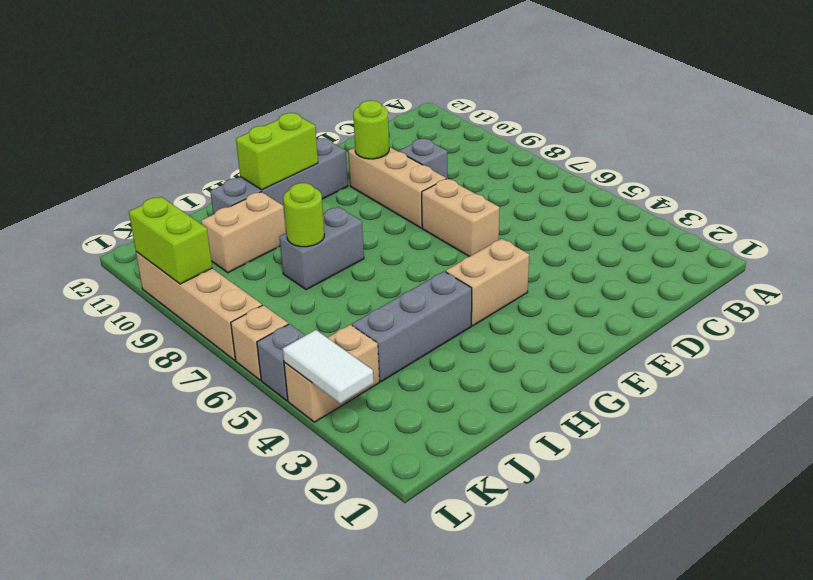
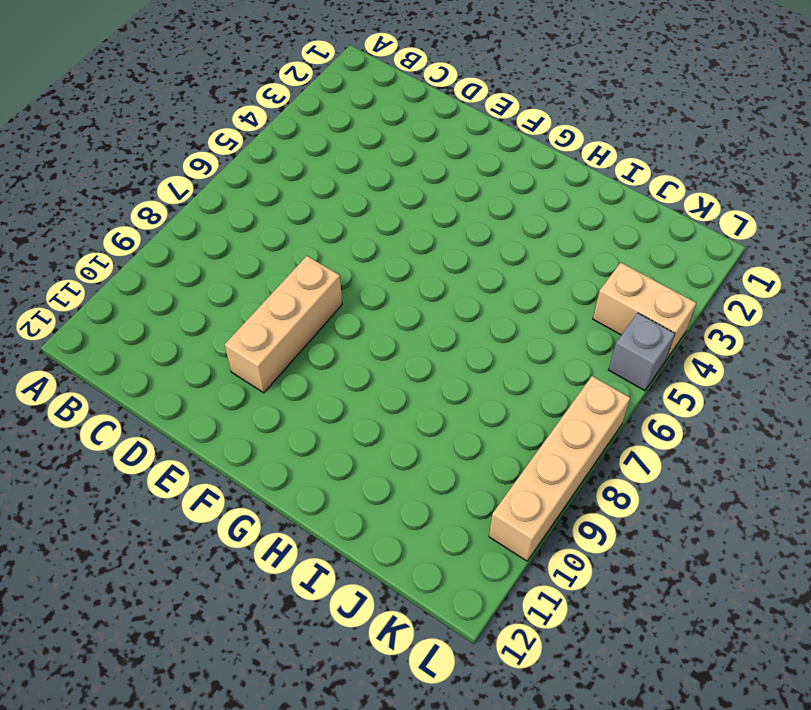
none -> grey brick D9 level 1
none -> tan brick E6:E7 level 1
none -> tan brick F4:G4 level 1

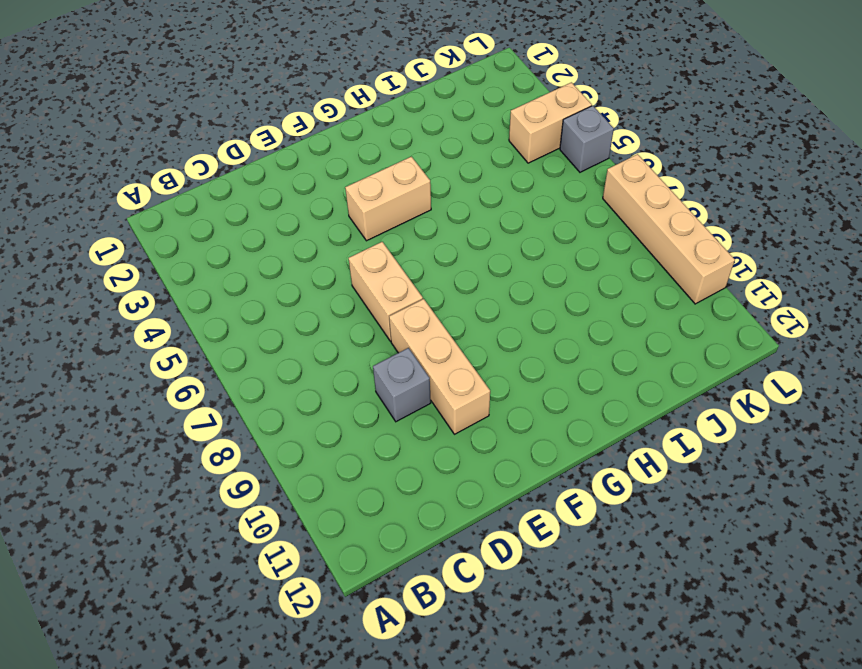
none -> grey brick F11:I11 level 1
none -> grey brick H4:J4 level 1
none -> grey brick H8:I8 level 1

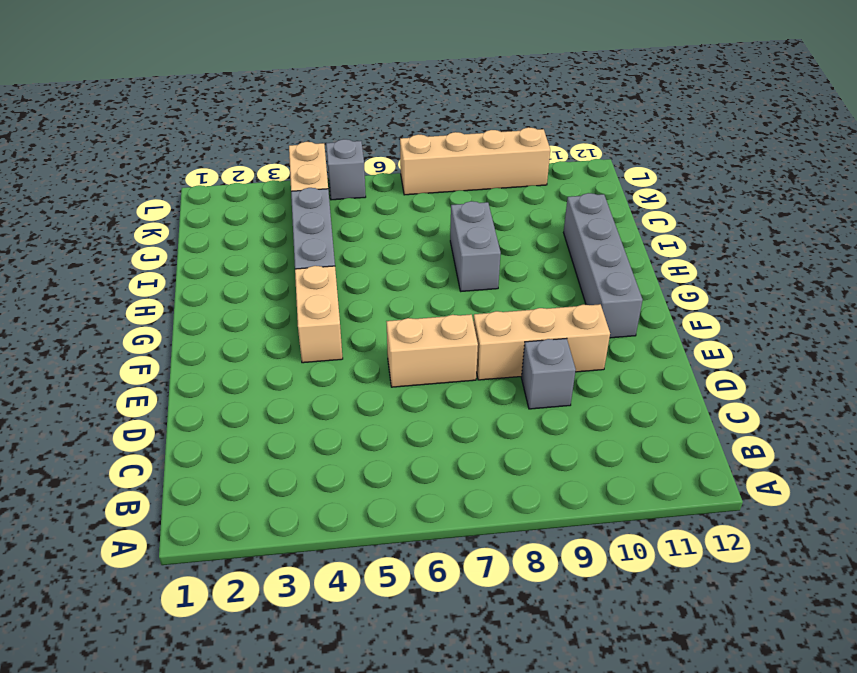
none -> tan brick I10:J10 level 1
none -> tan brick L6 level 1
none -> lime round brick E10 level 2

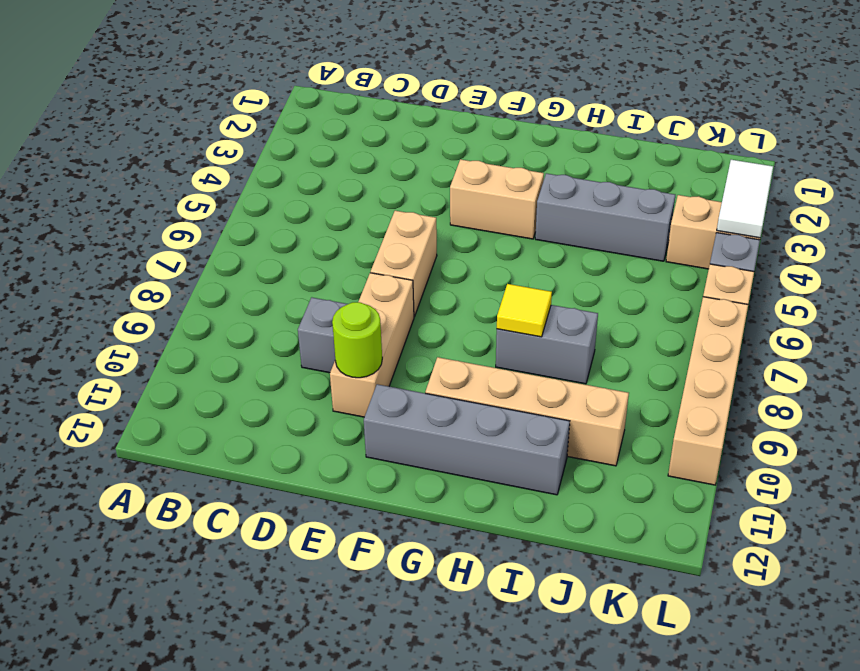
tan brick G10:J10 level 1 -> tan brick I10:J10 level 1
yellow tile H8 level 2 -> none
none -> lime brick G11:H11 level 2
none -> lime round brick I8 level 2
none -> lime brick L9:L10 level 2

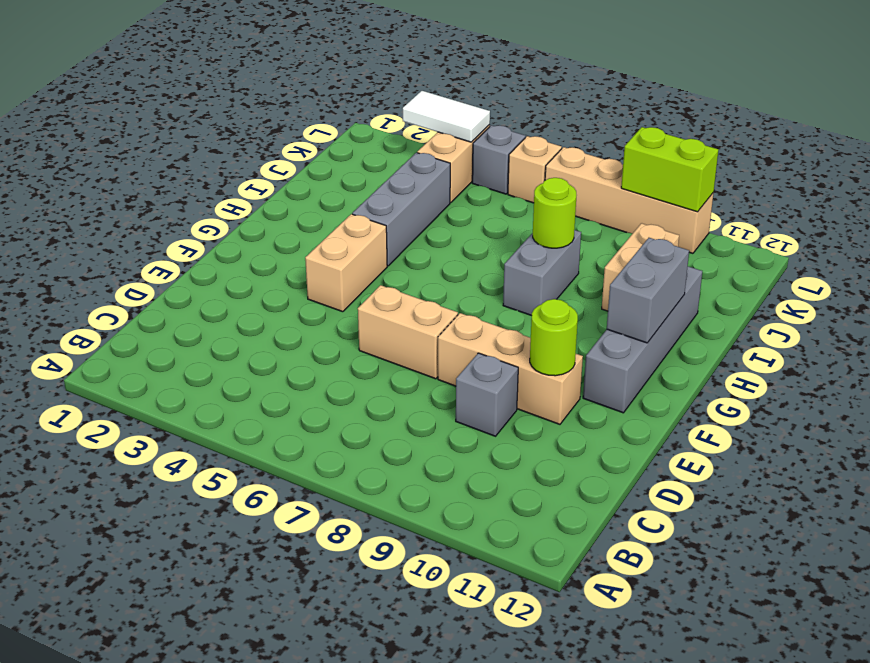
grey brick G11:H11 level 2 -> lime brick G11:H11 level 2

